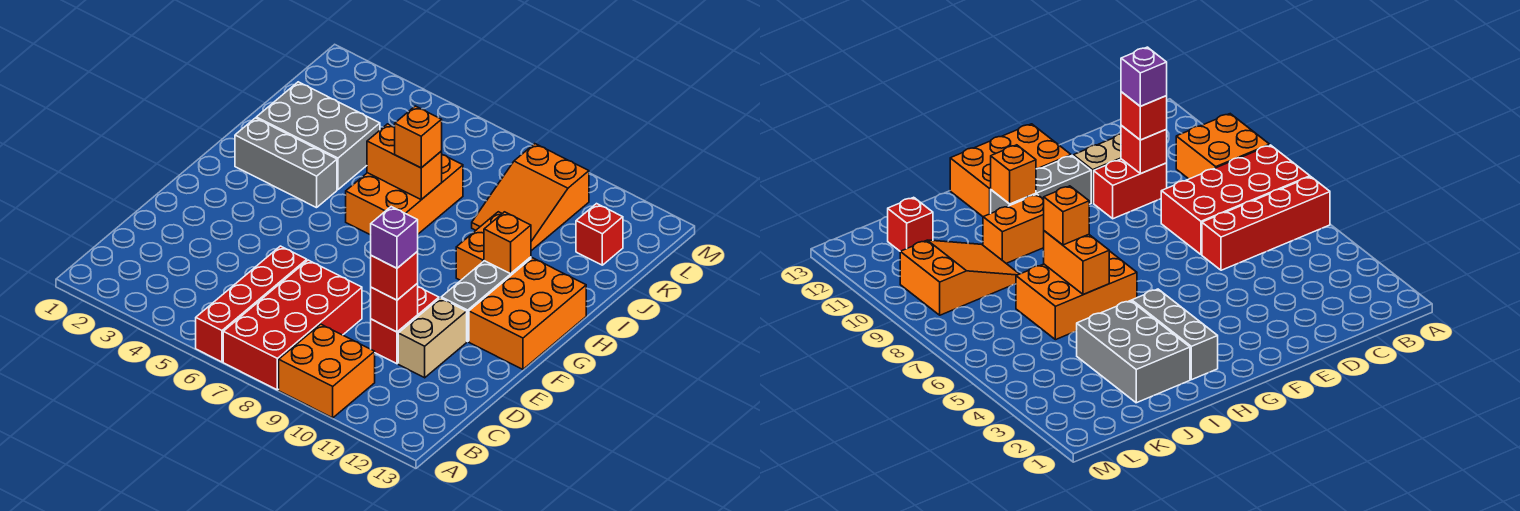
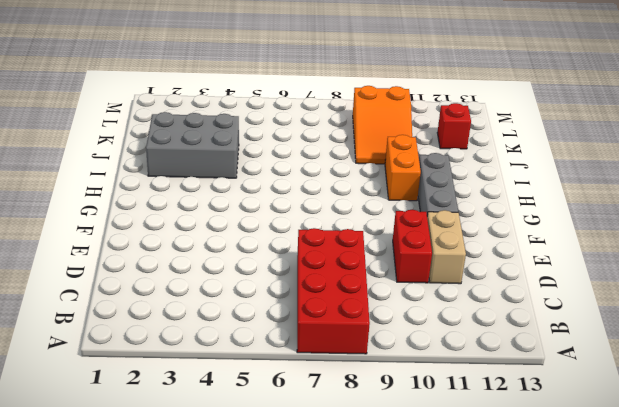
none -> red brick A6:D6 level 1
none -> orange brick A9:B10 level 1
none -> orange brick F12:H13 level 1

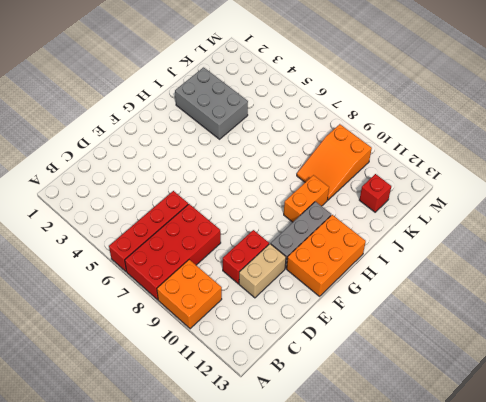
none -> grey brick H2:H4 level 1
none -> orange brick H6:J7 level 1
none -> red brick D10 level 2

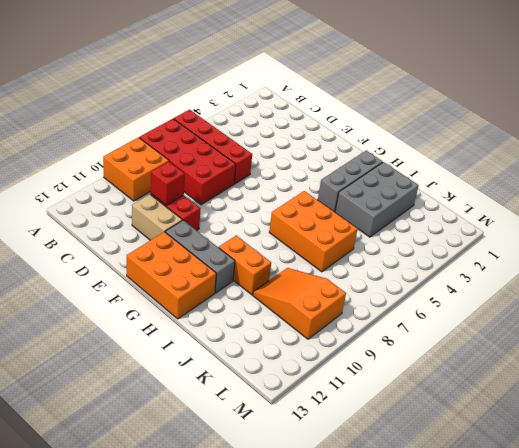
none -> red brick K12 level 1
none -> orange brick H11 level 2
none -> orange brick I6:I7 level 2

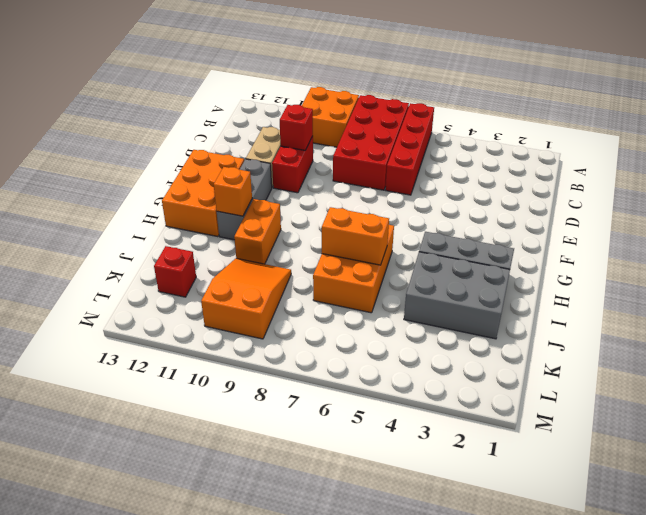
none -> red brick D10 level 3
none -> orange brick I7 level 3
none -> purple brick D10 level 4

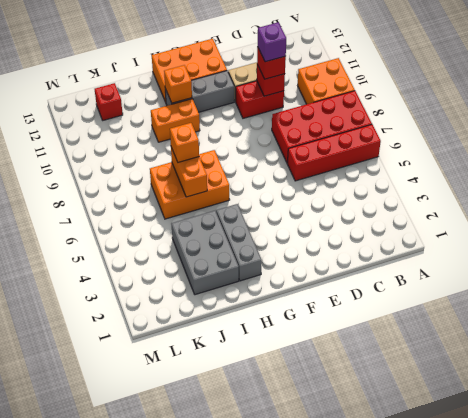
none -> orange slope J9:L10 level 1 top L

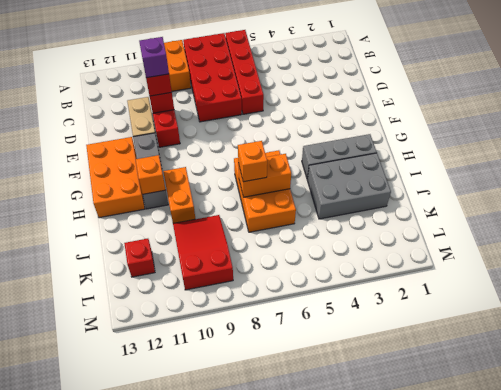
red slope J9:L10 level 1 top L -> orange slope J9:L10 level 1 top L

